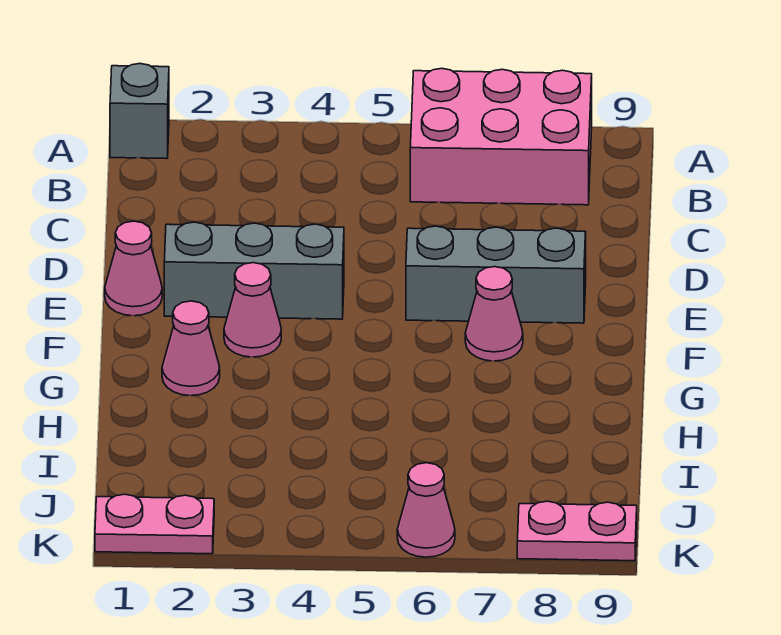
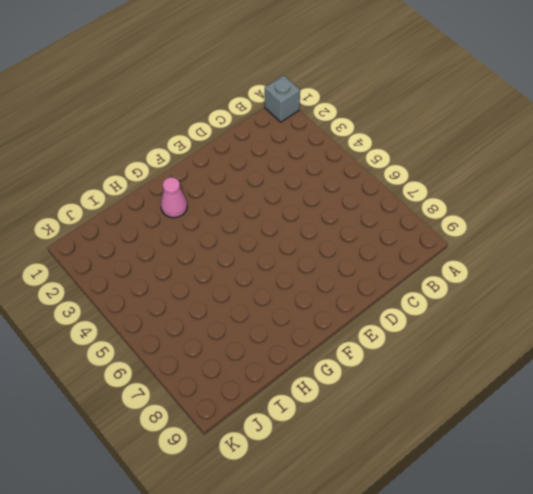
none -> pink brick A6:B8 level 1
none -> pink cone E1 level 1

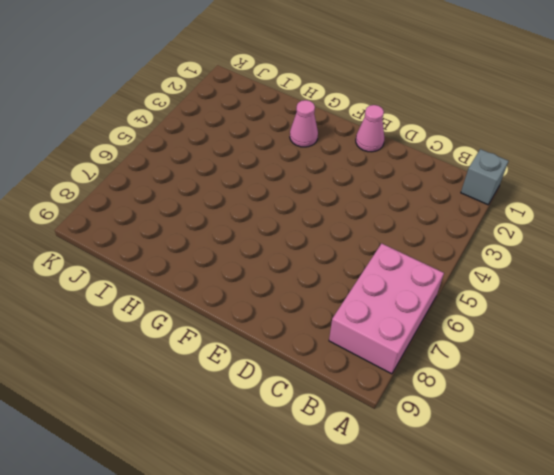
none -> grey brick E2:E4 level 1
none -> grey brick E6:E8 level 1

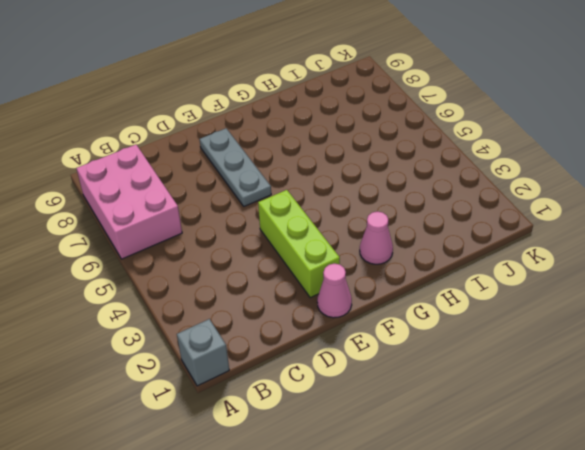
lime brick E2:E4 level 1 -> grey brick E2:E4 level 1
grey plate E6:E8 level 1 -> grey brick E6:E8 level 1
none -> pink cone F3 level 1
none -> pink cone F7 level 1

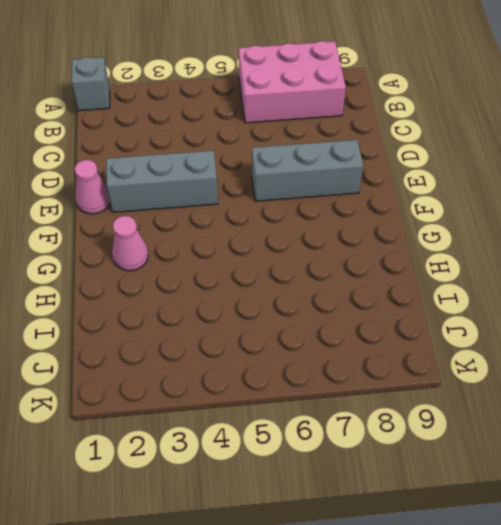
none -> pink cone F3 level 1
none -> pink cone F7 level 1

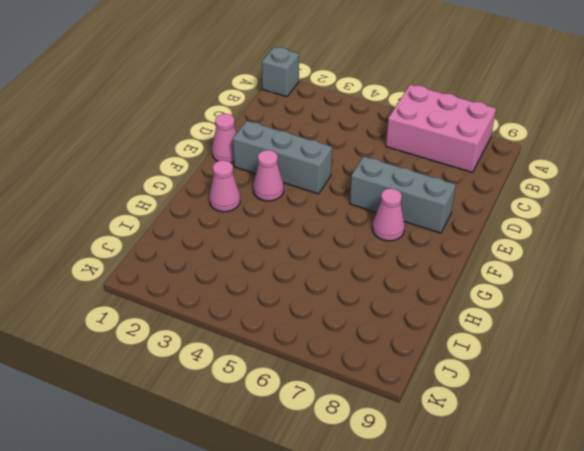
none -> pink plate K1:K2 level 1
none -> pink cone K6 level 1

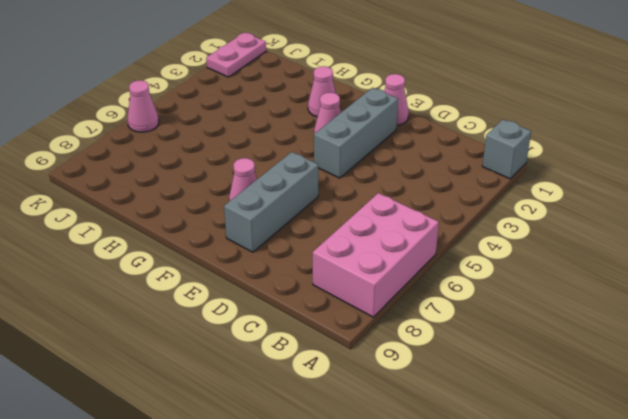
none -> pink plate K8:K9 level 1

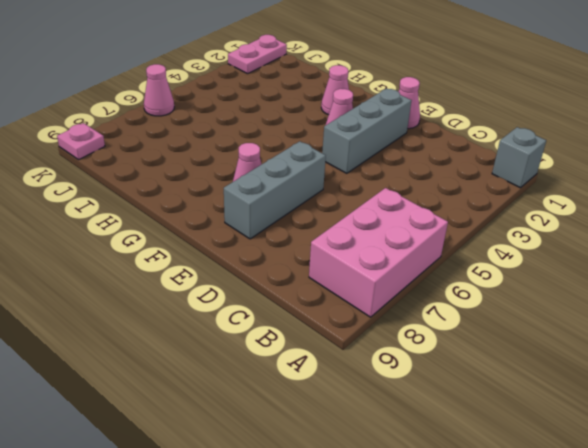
pink plate K9 level 1 -> pink plate K8:K9 level 1

